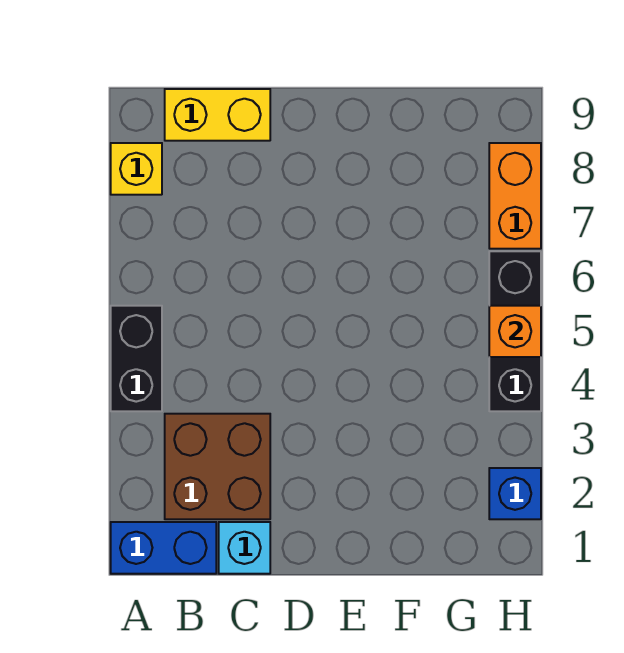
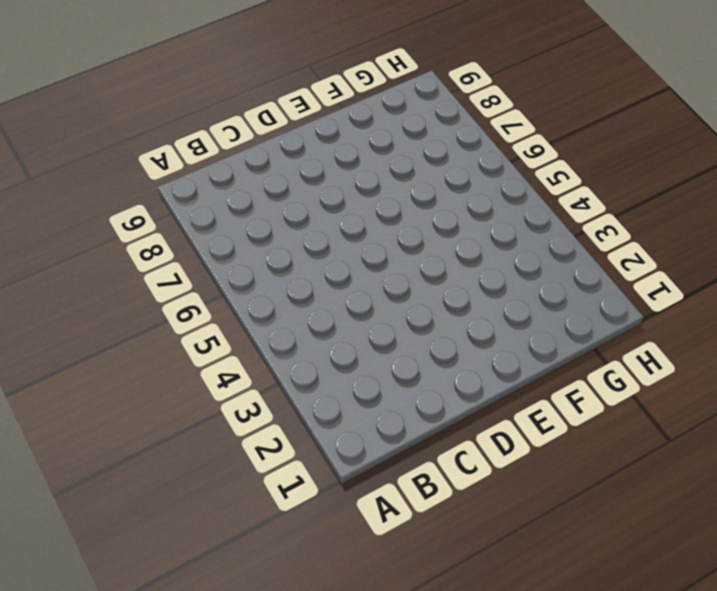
none -> blue brick A1:B1 level 1
none -> black brick A4:A5 level 1

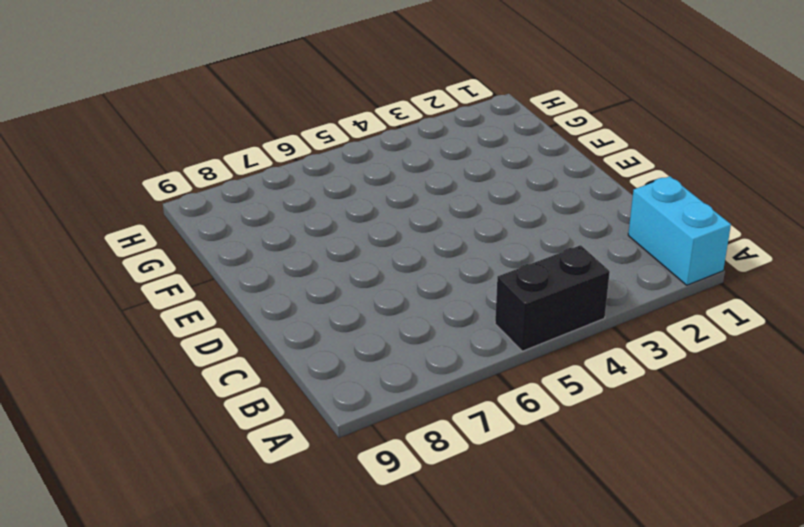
cyan brick A1:B1 level 1 -> blue brick A1:B1 level 1
none -> yellow brick A8 level 1
none -> brown brick B2:C3 level 1

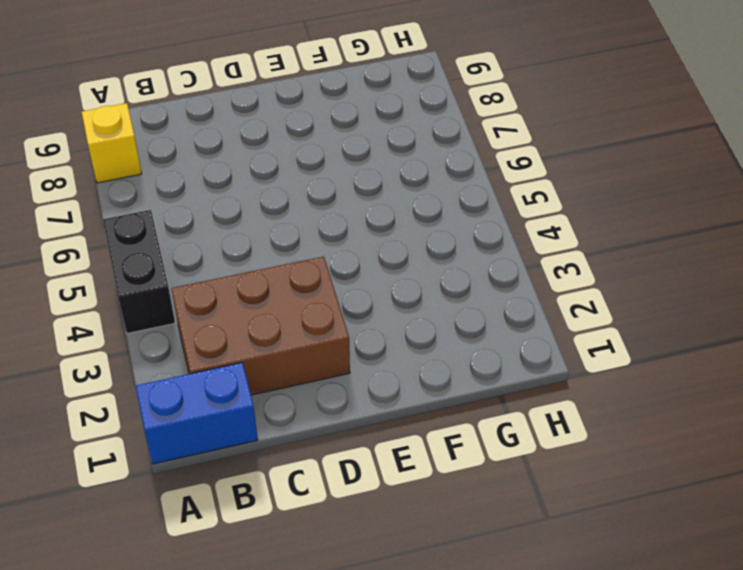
brown brick B2:D3 level 1 -> brown brick B2:C3 level 1
none -> yellow brick B9:C9 level 1
none -> cyan brick C1 level 1

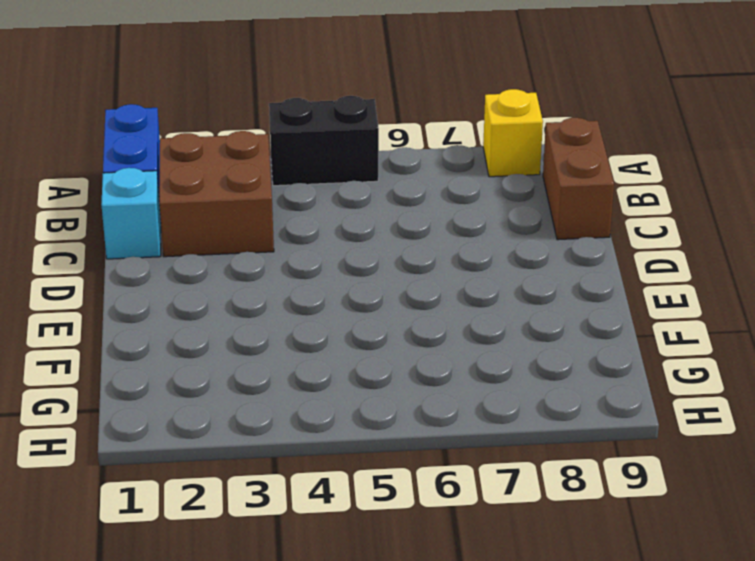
brown brick B9:C9 level 1 -> yellow brick B9:C9 level 1
none -> blue brick H2 level 1
none -> black brick H4:H6 level 1

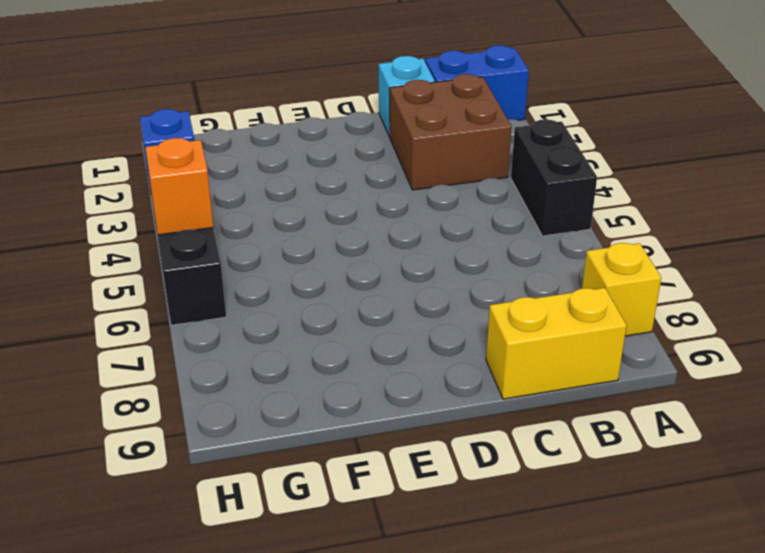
none -> orange brick H7:H8 level 1

